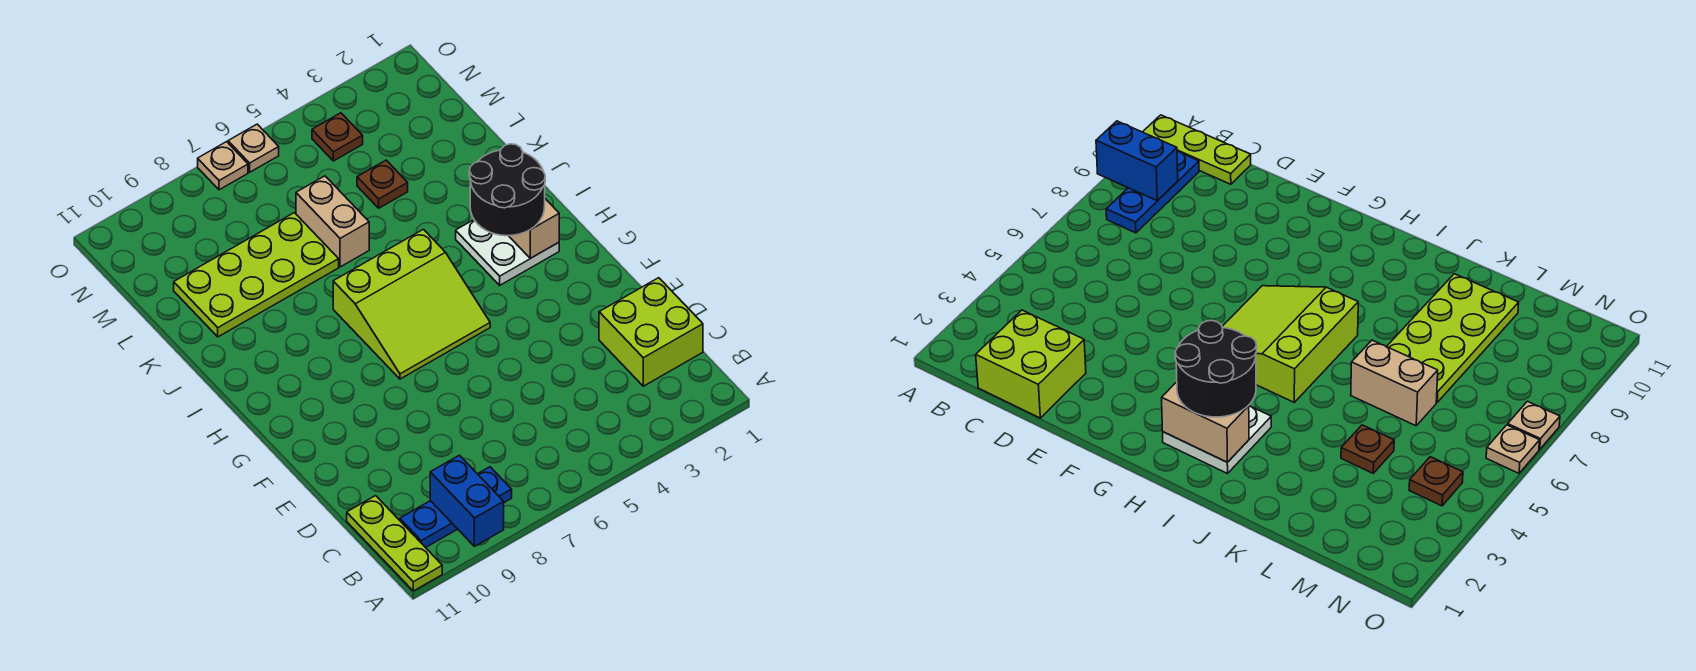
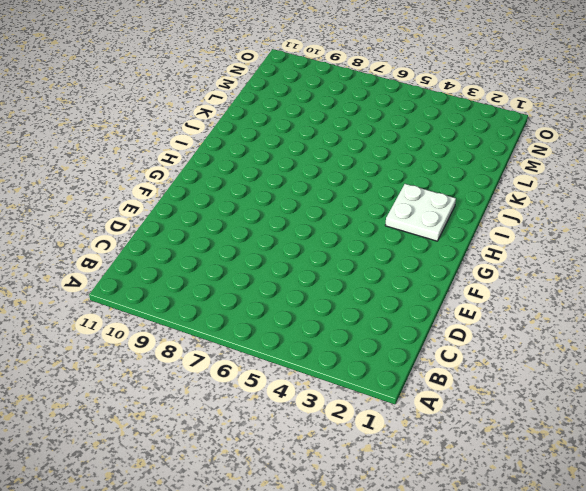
none -> lime plate A11:C11 level 1
none -> blue plate B8:B10 level 1
none -> lime brick C1:D2 level 1

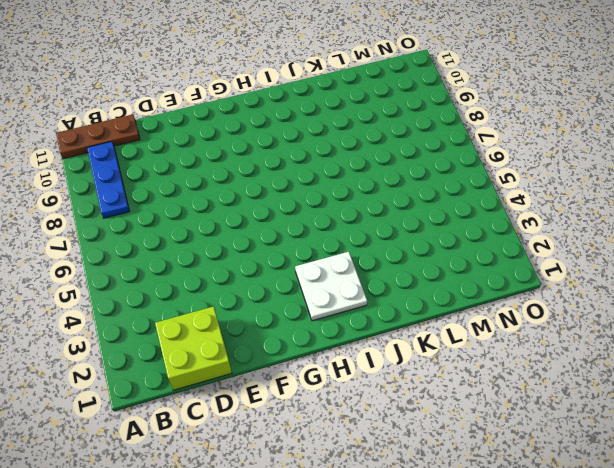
brown plate A11:C11 level 1 -> lime plate A11:C11 level 1
none -> lime slope G5:I7 level 1 top I
none -> tan brick K6:L6 level 1
none -> lime plate K7:L10 level 1

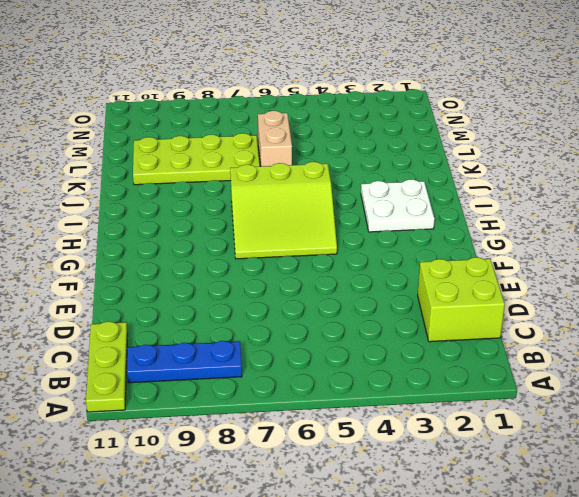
none -> brown plate L4 level 1
none -> brown plate N4 level 1
none -> tan plate O6 level 1

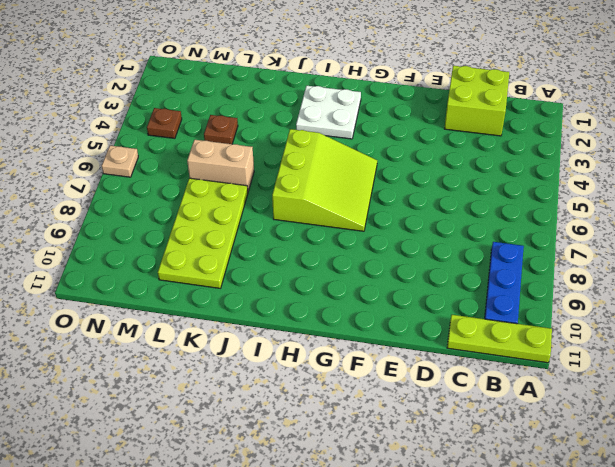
none -> tan plate O7 level 1
none -> blue brick A9:B9 level 2
none -> tan brick H2:I2 level 2

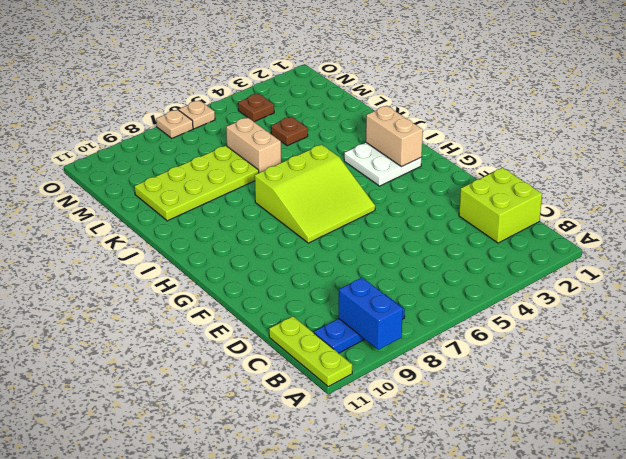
none -> black round brick H2:I3 level 3

